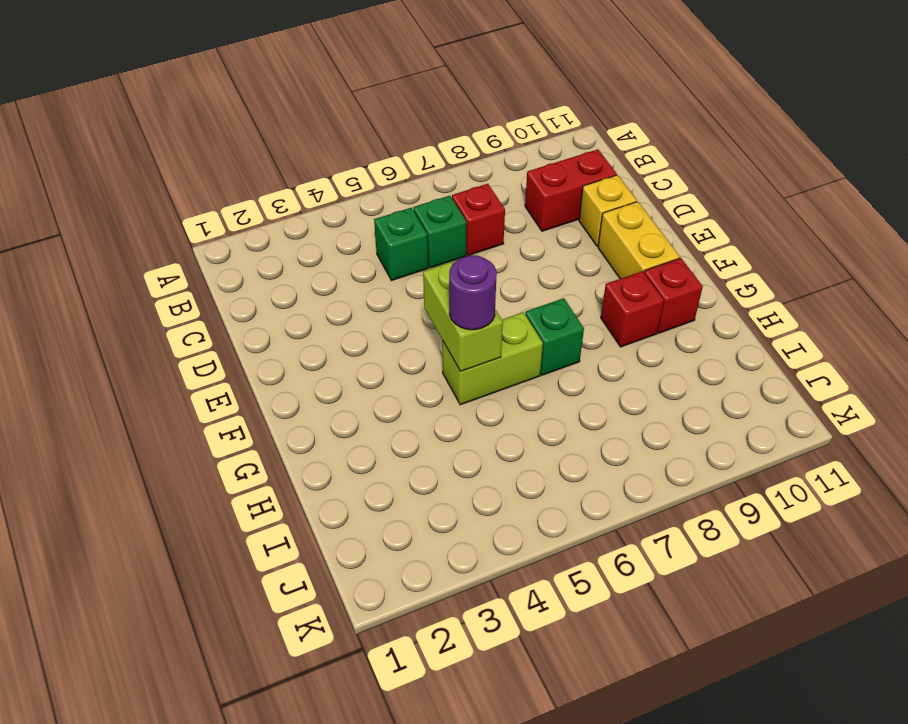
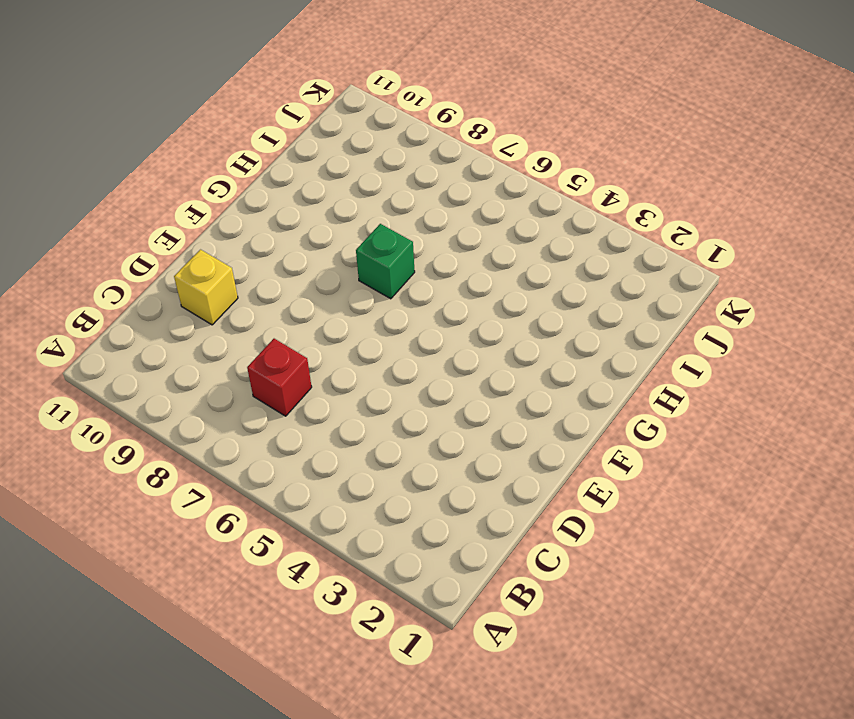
none -> green brick C5 level 1
none -> green brick C6 level 1
none -> red brick C9:C10 level 1

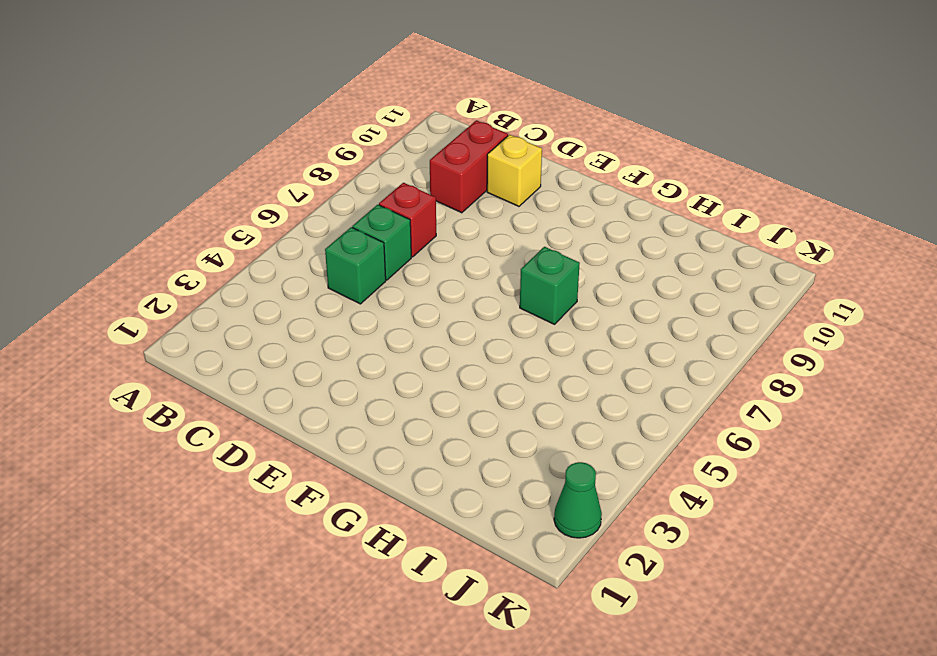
green cone K2 level 1 -> none
none -> yellow brick E10:F10 level 1
none -> lime brick G5:G6 level 1
none -> red brick G9 level 1

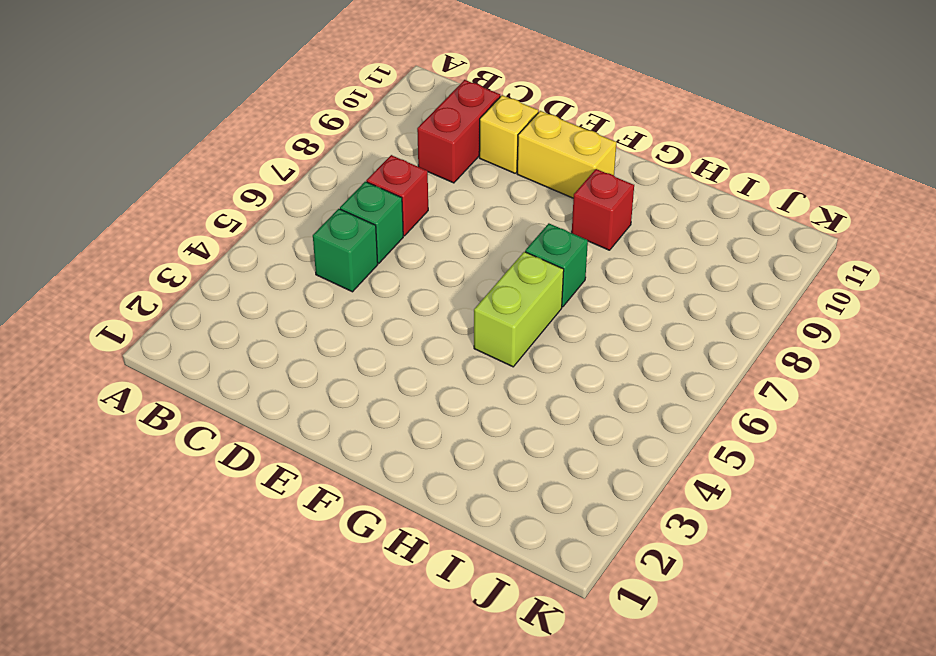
none -> red brick G10 level 1
none -> lime brick F5:G5 level 2
none -> purple round brick G5 level 3

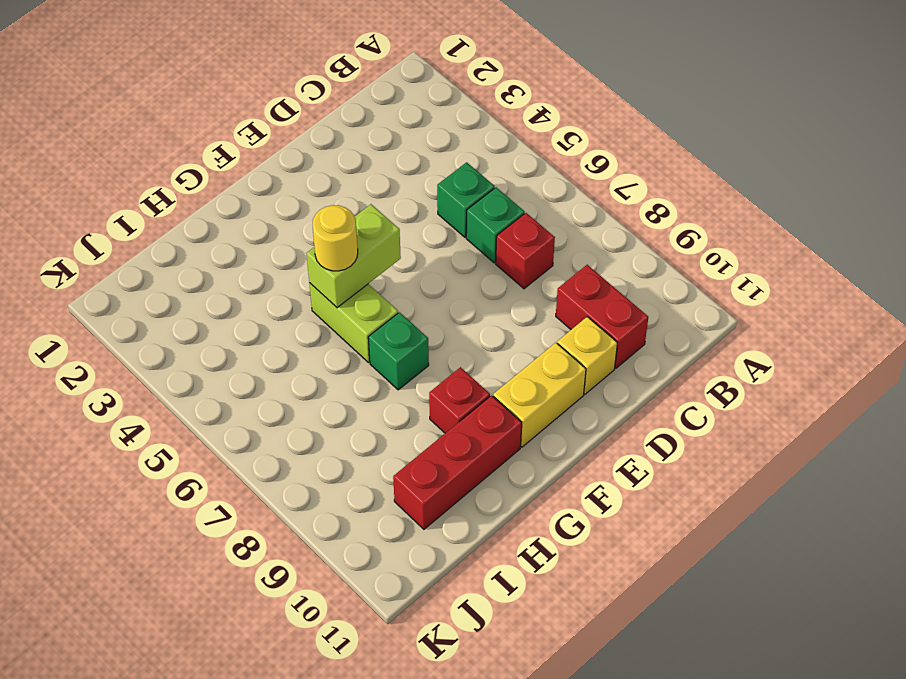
yellow round brick G5 level 3 -> purple round brick G5 level 3
red brick G10:I10 level 1 -> red brick G10 level 1

